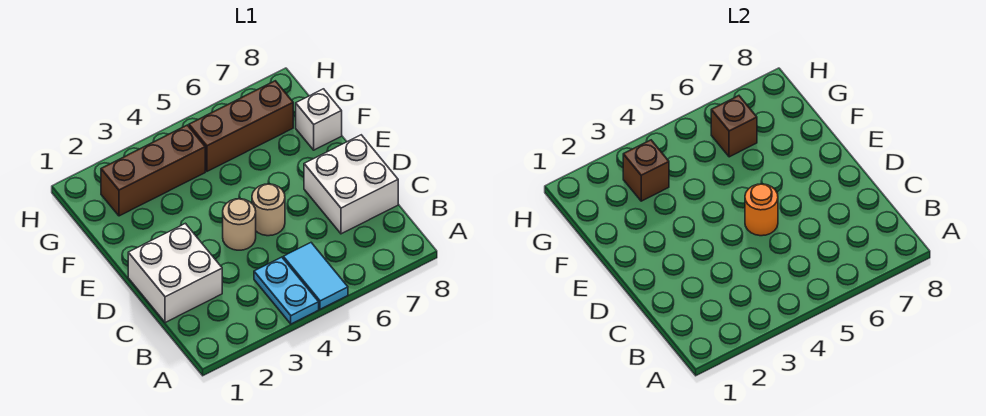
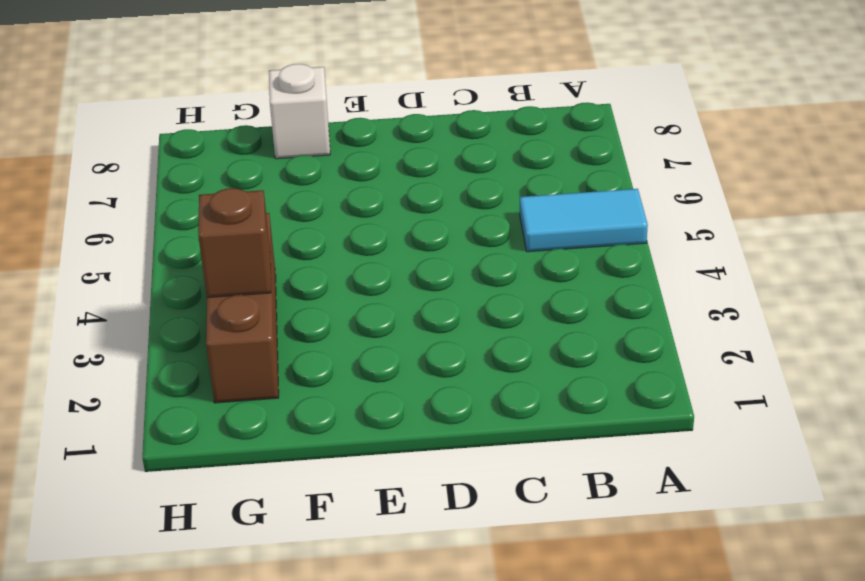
none -> cyan plate A4:B4 level 1
none -> white brick C1:D2 level 1
none -> white brick C7:D8 level 1

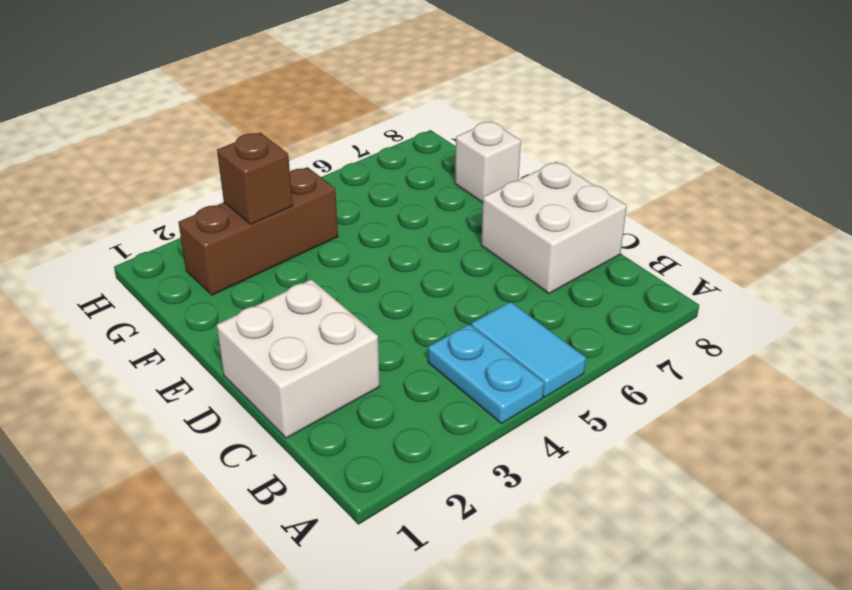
none -> tan round brick D4 level 1
none -> tan round brick D5 level 1
none -> brown brick G5:G7 level 1

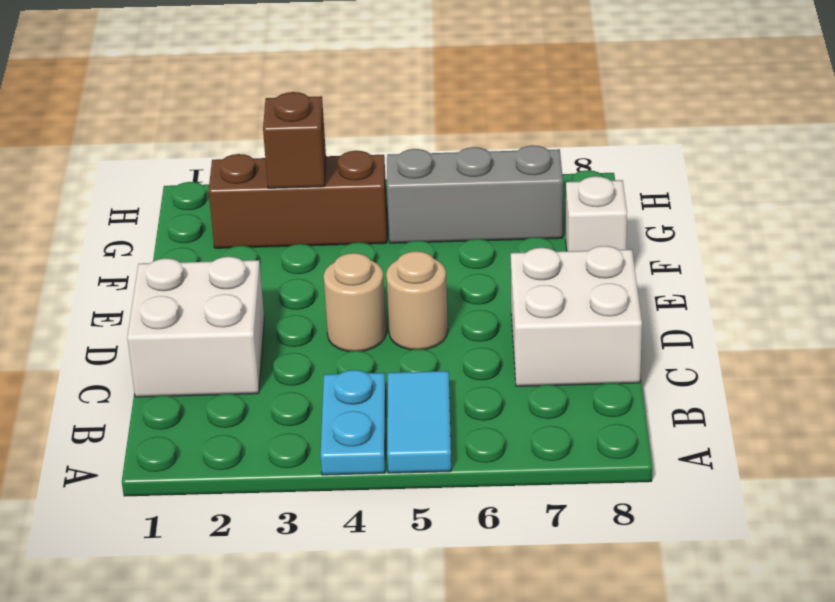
grey brick G5:G7 level 1 -> brown brick G5:G7 level 1
none -> orange round brick D5 level 2
none -> brown brick G6 level 2

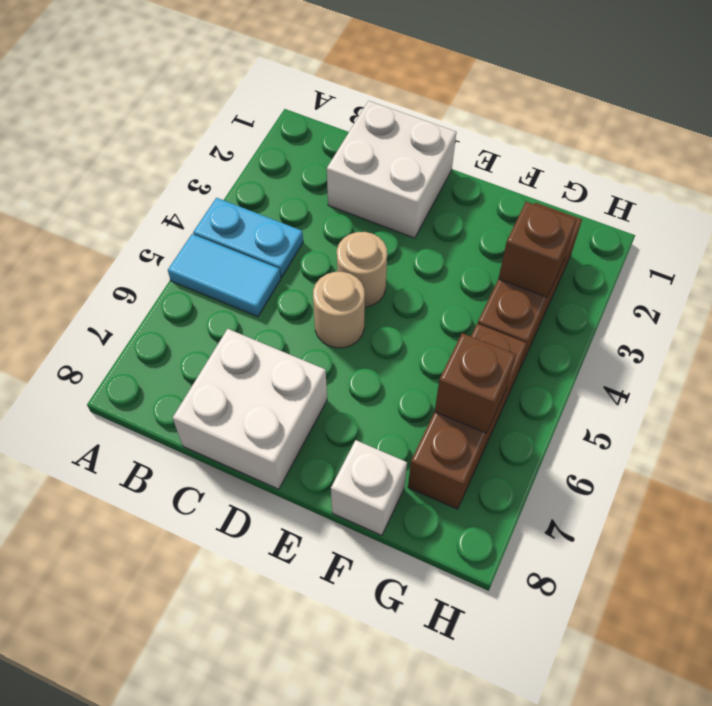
none -> orange round brick D5 level 2

